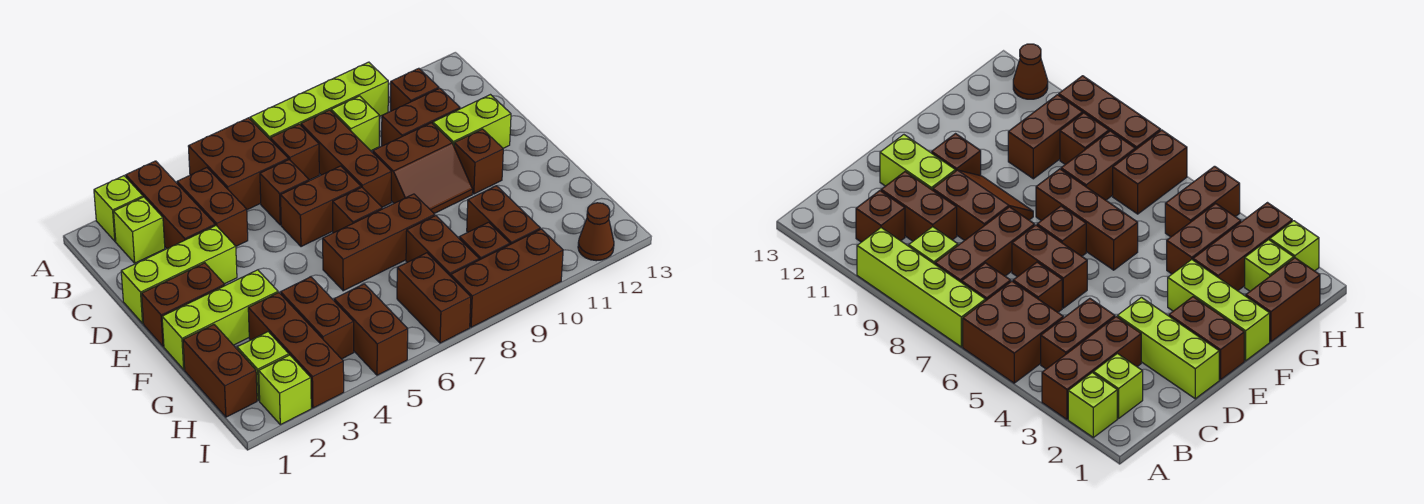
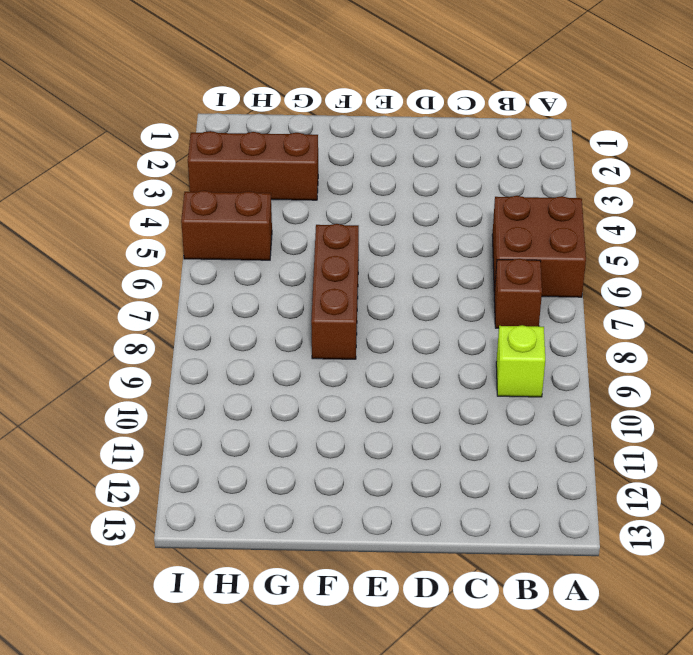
none -> lime brick A2 level 1
none -> brown brick A3:C3 level 1
none -> lime brick A7:A10 level 1
none -> lime brick B2 level 1

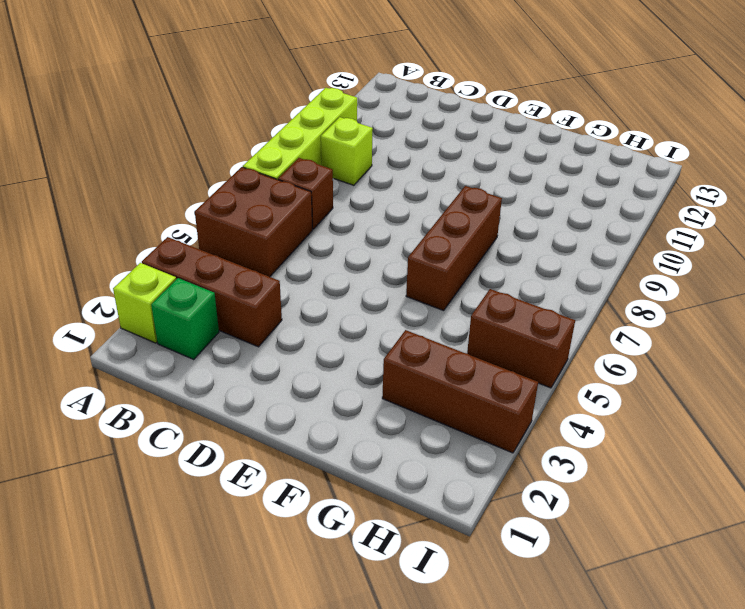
green brick B2 level 1 -> lime brick B2 level 1
none -> brown brick B4:C4 level 1
none -> brown brick B8:D8 level 1
none -> brown brick B11 level 1
none -> brown brick C6 level 1

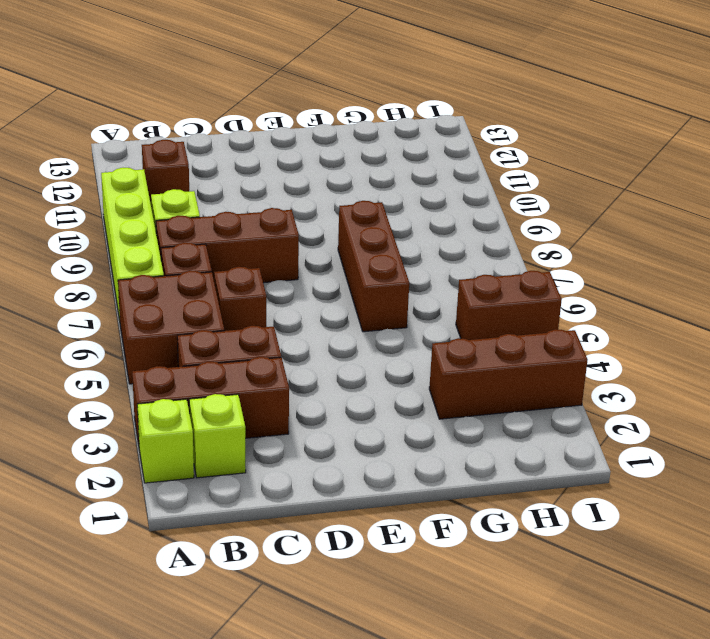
none -> brown brick C10:C11 level 1
none -> lime brick D1:D3 level 1
none -> brown brick D6:D7 level 1
none -> brown slope D9:E10 level 1 top D

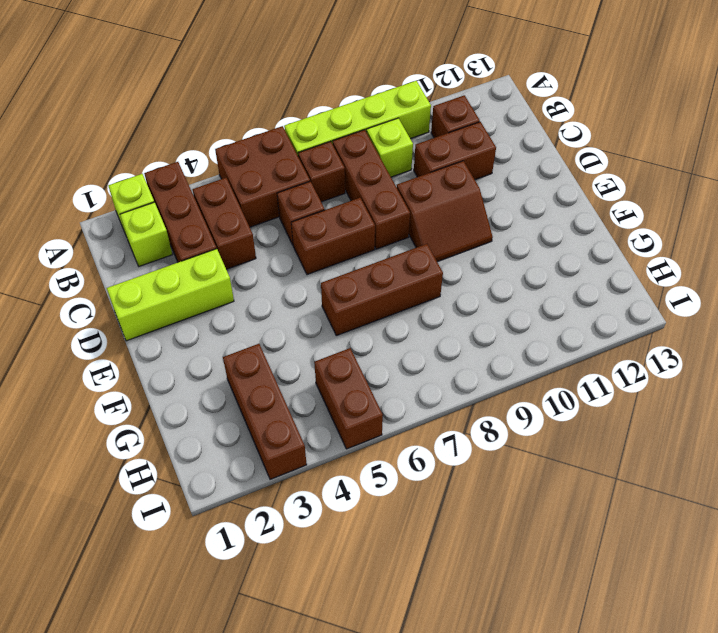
none -> lime brick D11:D12 level 1
none -> brown brick E1:E2 level 1
none -> brown brick E7 level 1
none -> brown brick E11 level 1

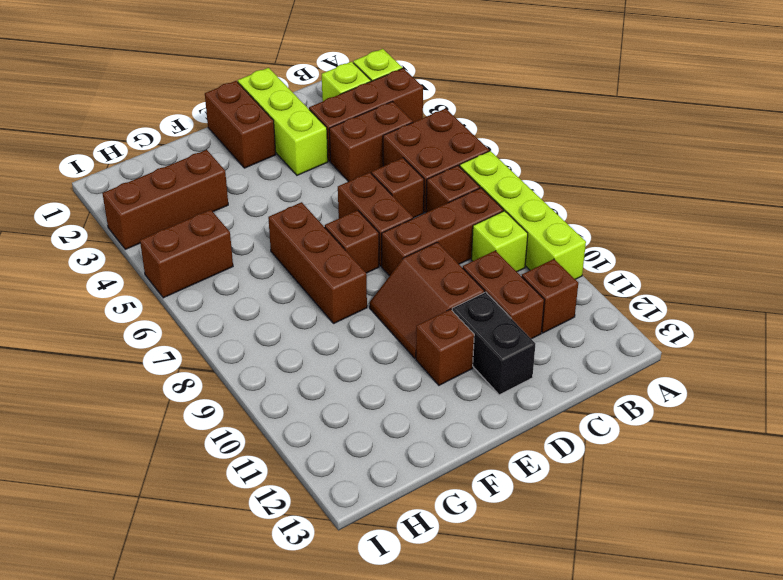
black brick D11:D12 level 1 -> lime brick D11:D12 level 1
none -> lime brick F1:F3 level 1
none -> brown brick G1:H1 level 1
none -> brown brick G4:H4 level 1
none -> brown brick G8:H8 level 1

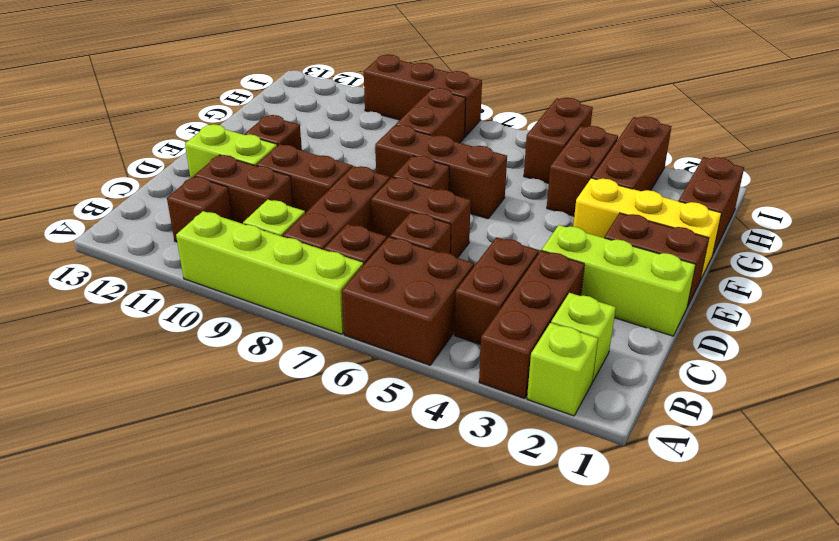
yellow brick F1:F3 level 1 -> lime brick F1:F3 level 1
none -> brown brick G10:H10 level 1
none -> lime brick H2 level 1
none -> brown brick H7:I7 level 1
none -> brown brick H9 level 1

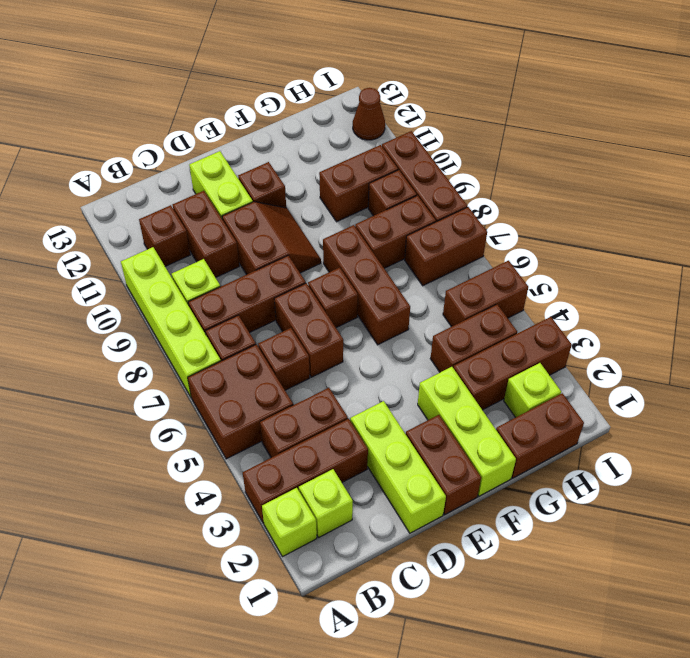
none -> lime brick I2 level 1

